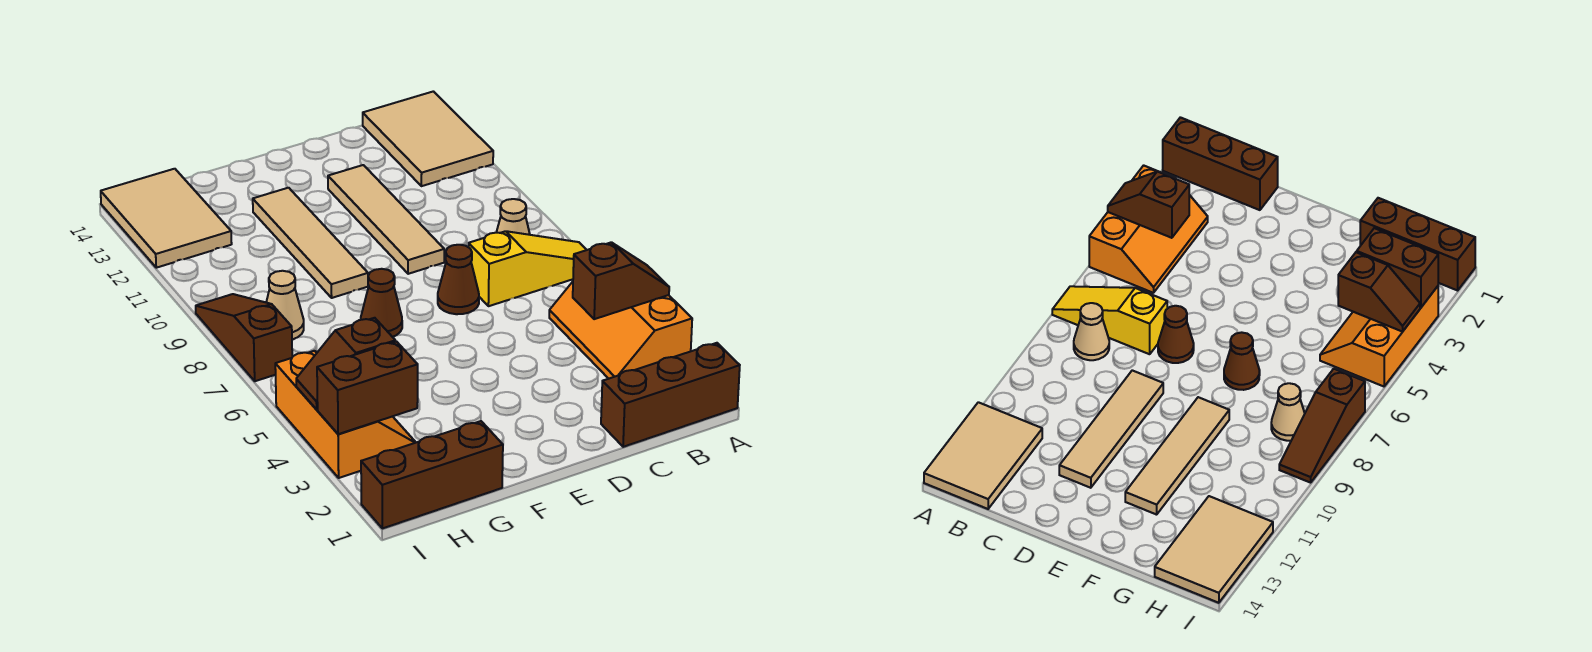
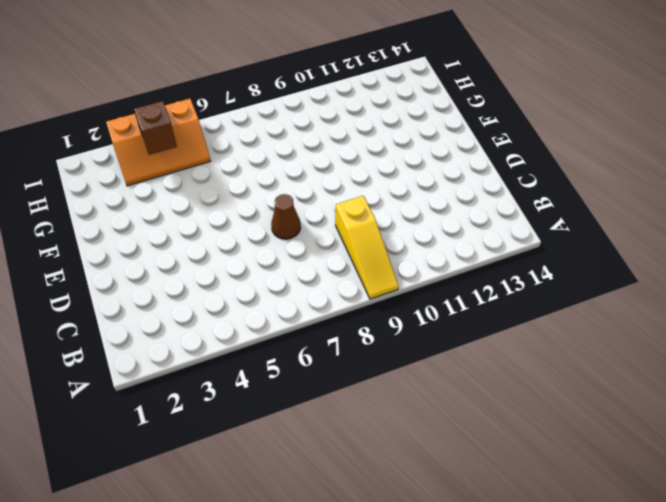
yellow slope A9:C9 level 1 top C -> yellow slope A7:C7 level 1 top C
none -> brown brick A1:C1 level 1
none -> orange slope A3:B5 level 1 top A
none -> tan tile A12:B14 level 1

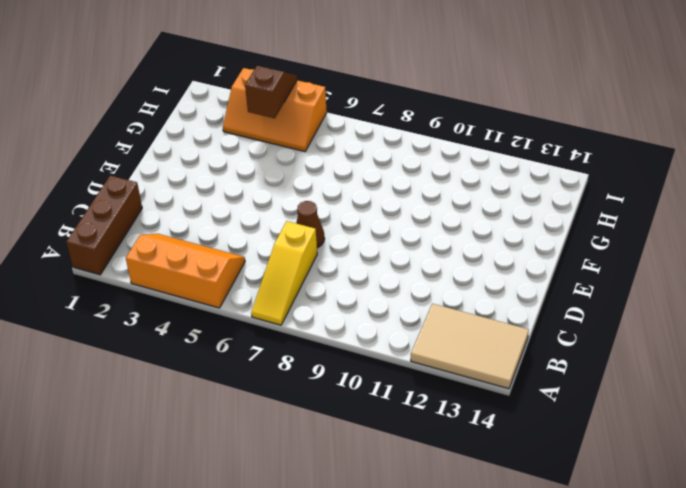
none -> tan cone B8 level 1
none -> tan tile D9:D12 level 1
none -> brown cone F7 level 1

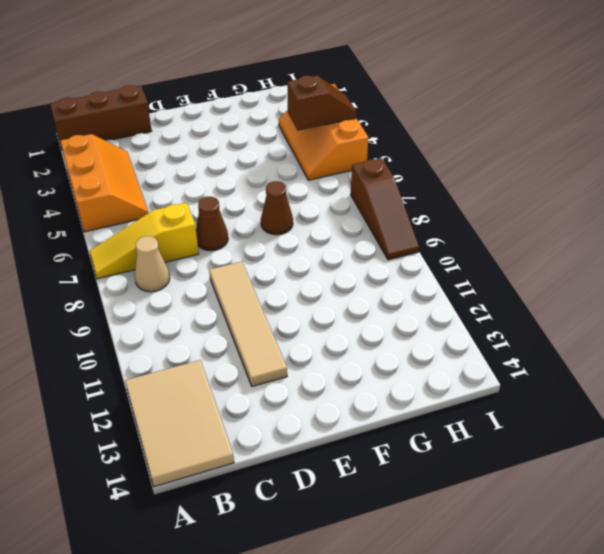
none -> tan tile F9:F12 level 1
none -> brown brick G1:I1 level 1
none -> tan cone H8 level 1

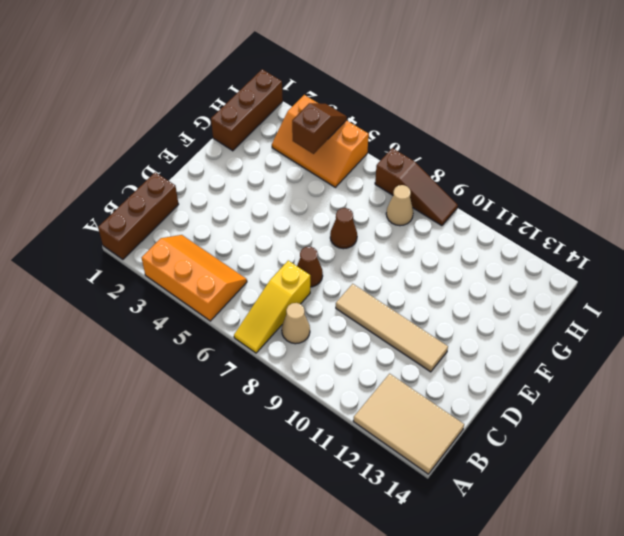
none -> tan tile F9:F12 level 1
none -> tan tile H12:I14 level 1
none -> brown slope A4:B4 level 2 top B

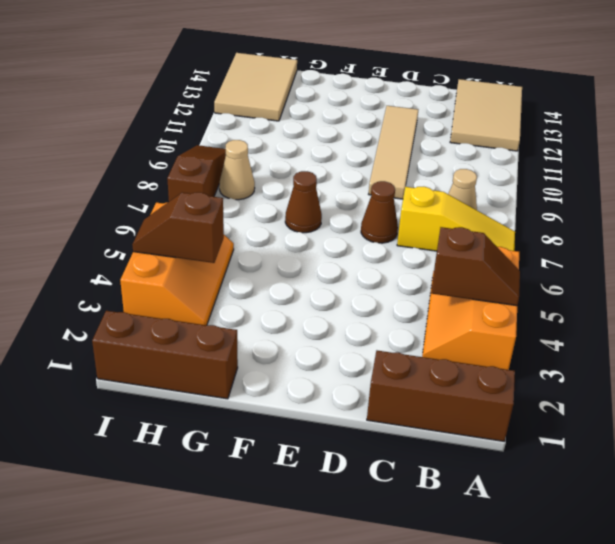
none -> tan tile F9:F12 level 1
none -> brown brick H3:I3 level 2

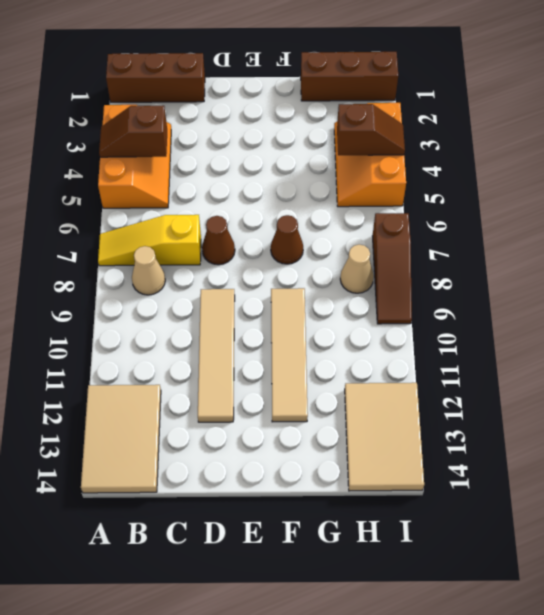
none -> brown brick H3:I3 level 2

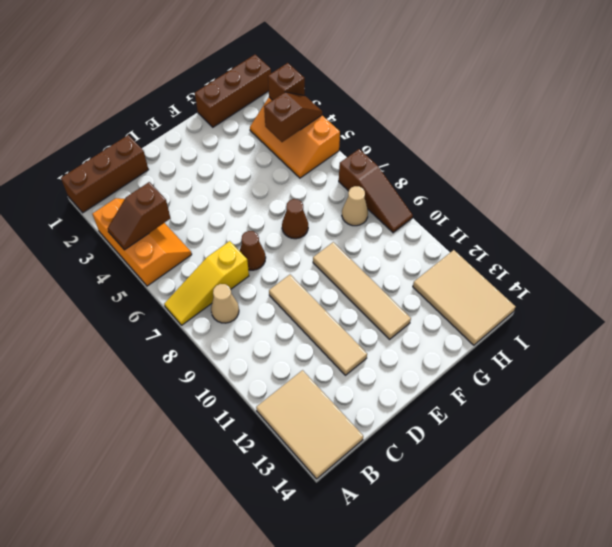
brown brick I3 level 2 -> brown brick H3:I3 level 2

